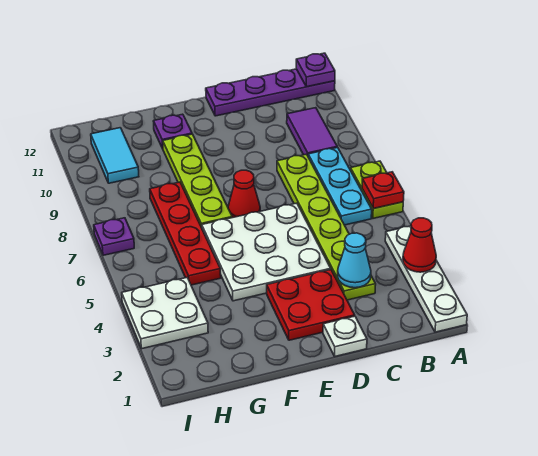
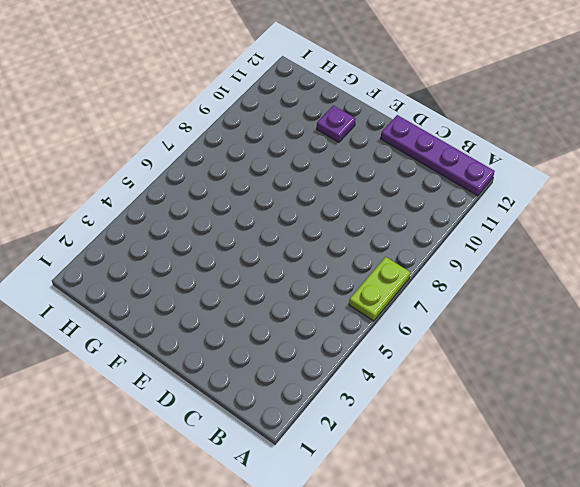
none -> white plate A1:A4 level 1
none -> cyan plate B6:B8 level 1
none -> purple tile B9:B10 level 1

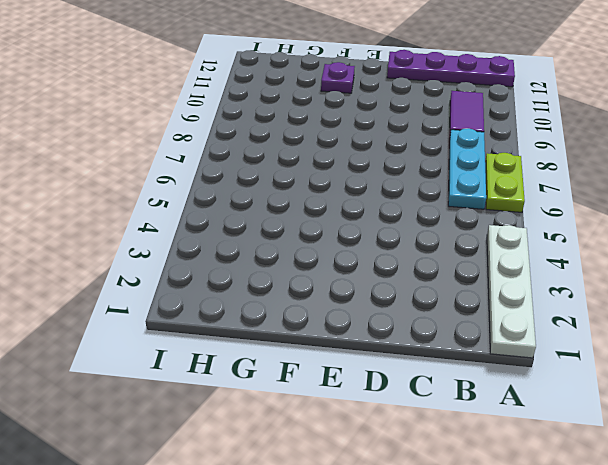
none -> lime plate C3:C8 level 1
none -> white plate D1 level 1
none -> red plate D2:E3 level 1

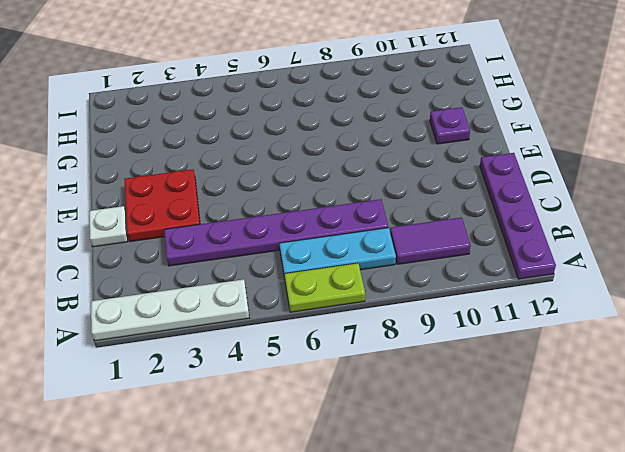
purple plate C3:C8 level 1 -> lime plate C3:C8 level 1
none -> white plate D4:F6 level 1
none -> red cone E7 level 1
none -> lime plate F7:F10 level 1

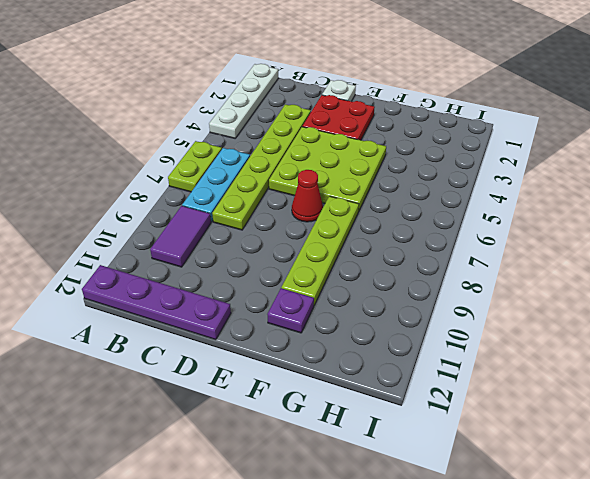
lime plate D4:F6 level 1 -> white plate D4:F6 level 1
none -> red plate G5:G8 level 1
none -> white plate H3:I4 level 1
none -> cyan tile H10:H11 level 1

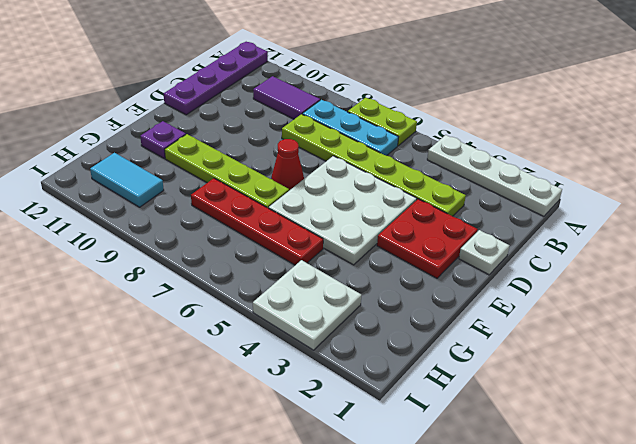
none -> purple plate I7 level 1
none -> red cone A3 level 2
none -> red plate A6 level 2

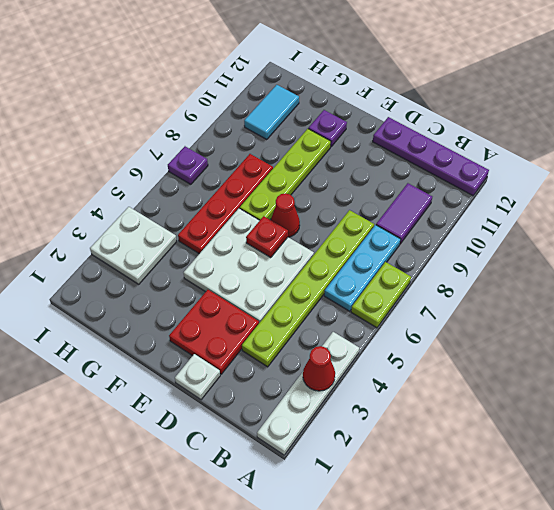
red plate E6 level 2 -> red plate A6 level 2
none -> purple plate A12 level 2
none -> cyan cone C3 level 2

